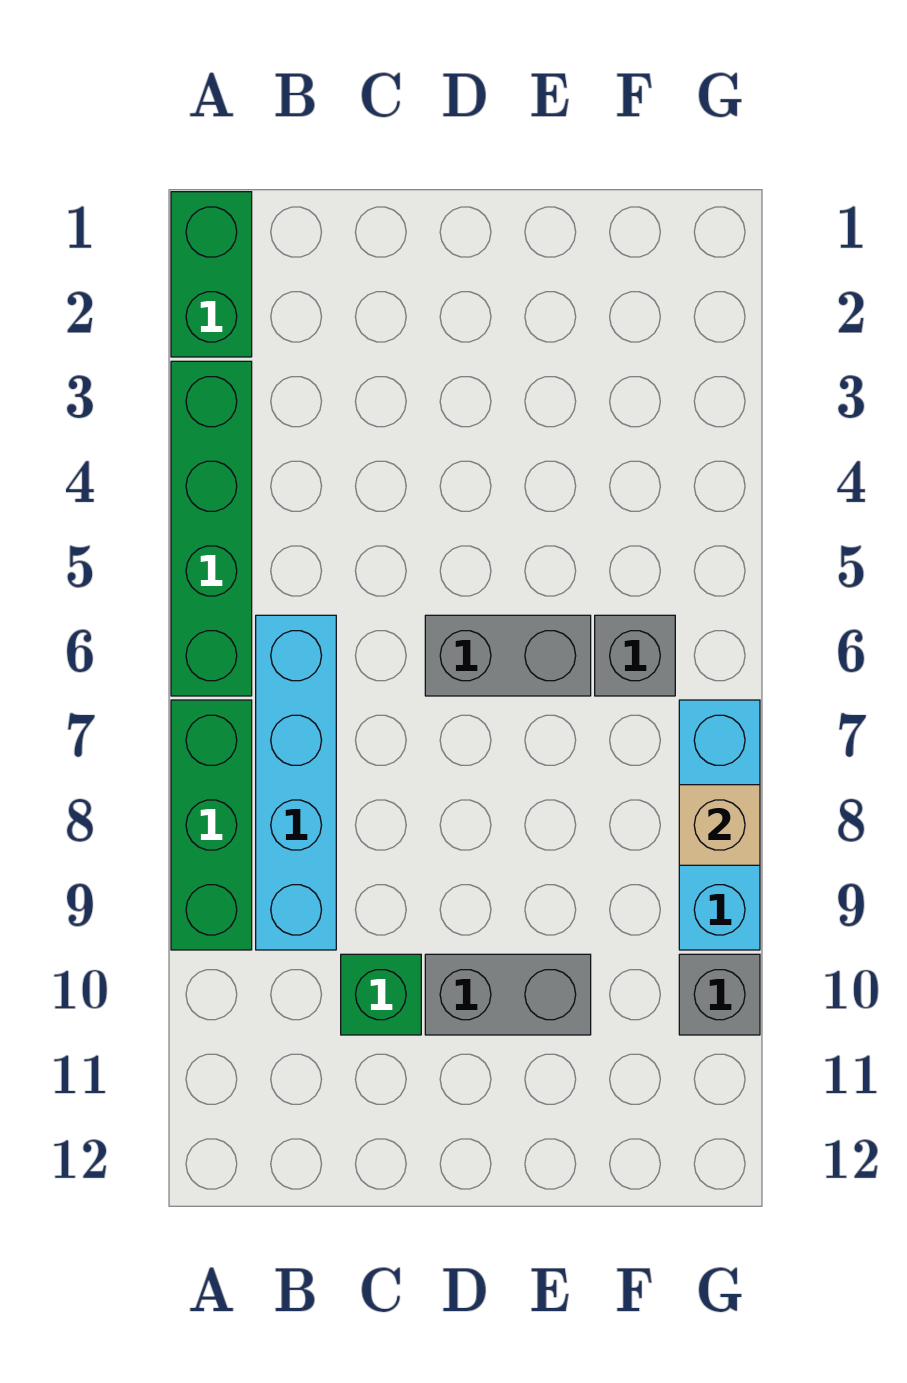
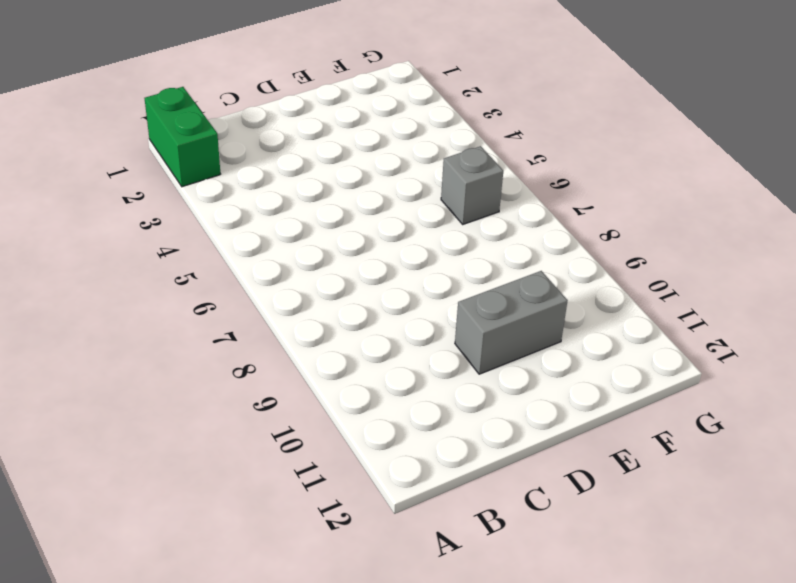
none -> green brick A3:A6 level 1
none -> green brick A7:A9 level 1

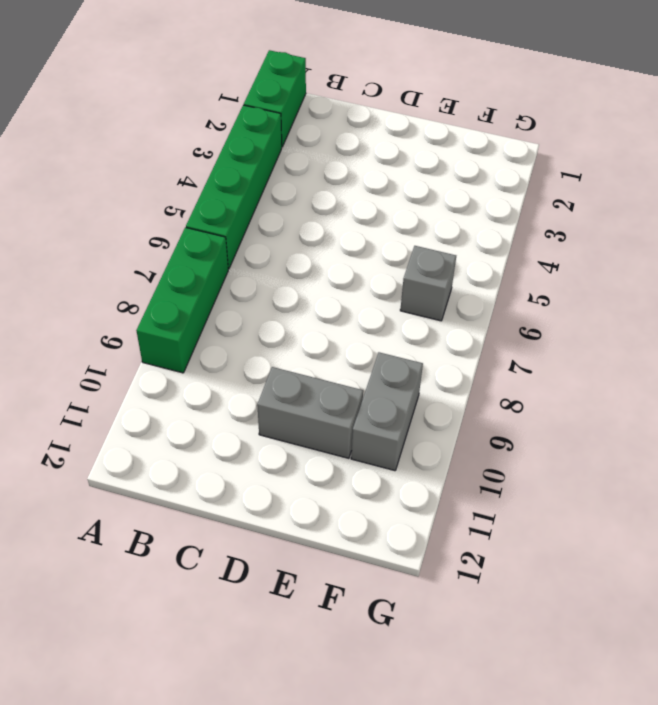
grey brick F9:F10 level 1 -> grey brick D6:E6 level 1
none -> cyan brick B6:B9 level 1
none -> green brick C10 level 1

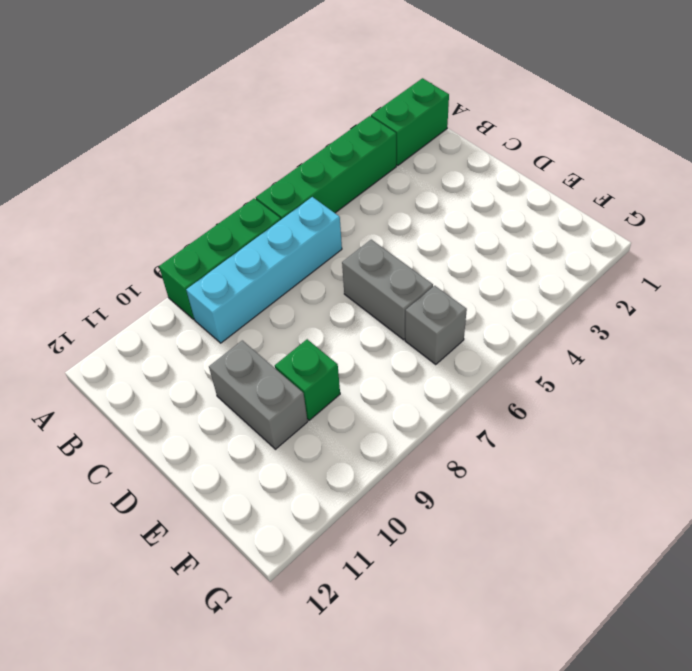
green brick E9 level 1 -> green brick C10 level 1
none -> cyan brick G7:G9 level 1
none -> grey brick G10 level 1

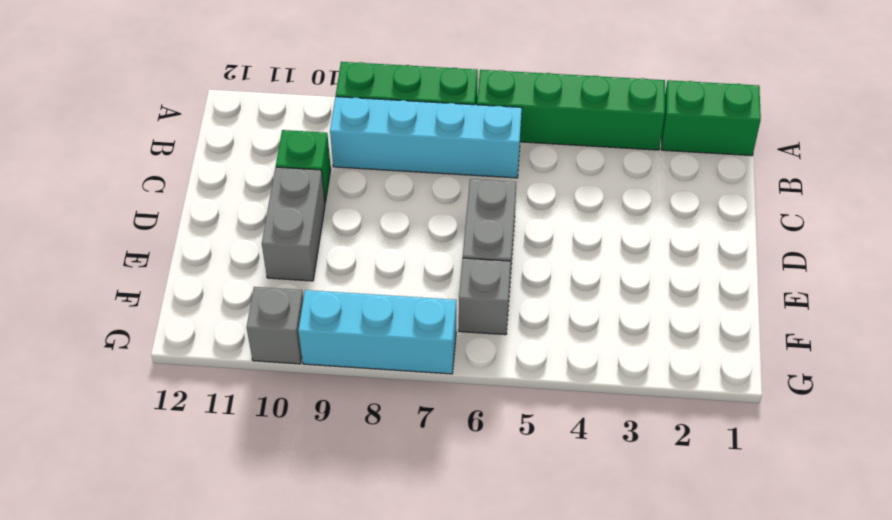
none -> tan brick G8 level 2

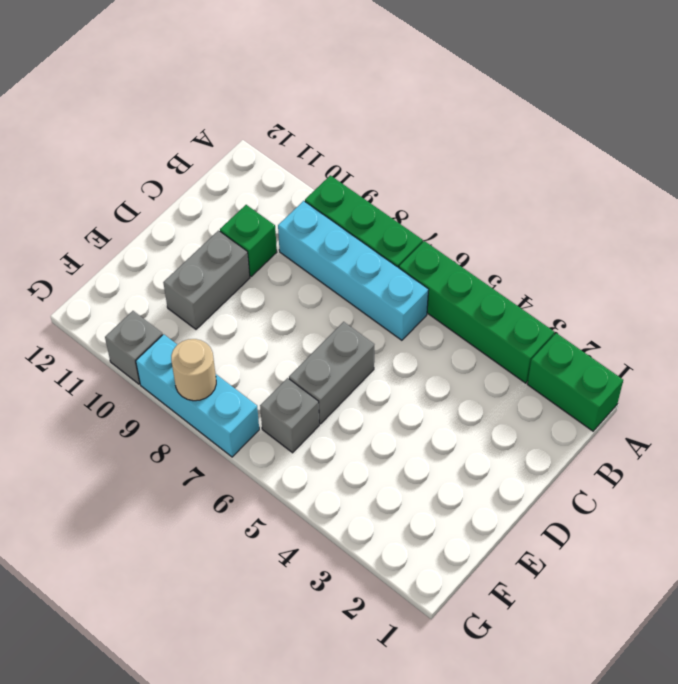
tan round brick G8 level 2 -> tan brick G8 level 2

